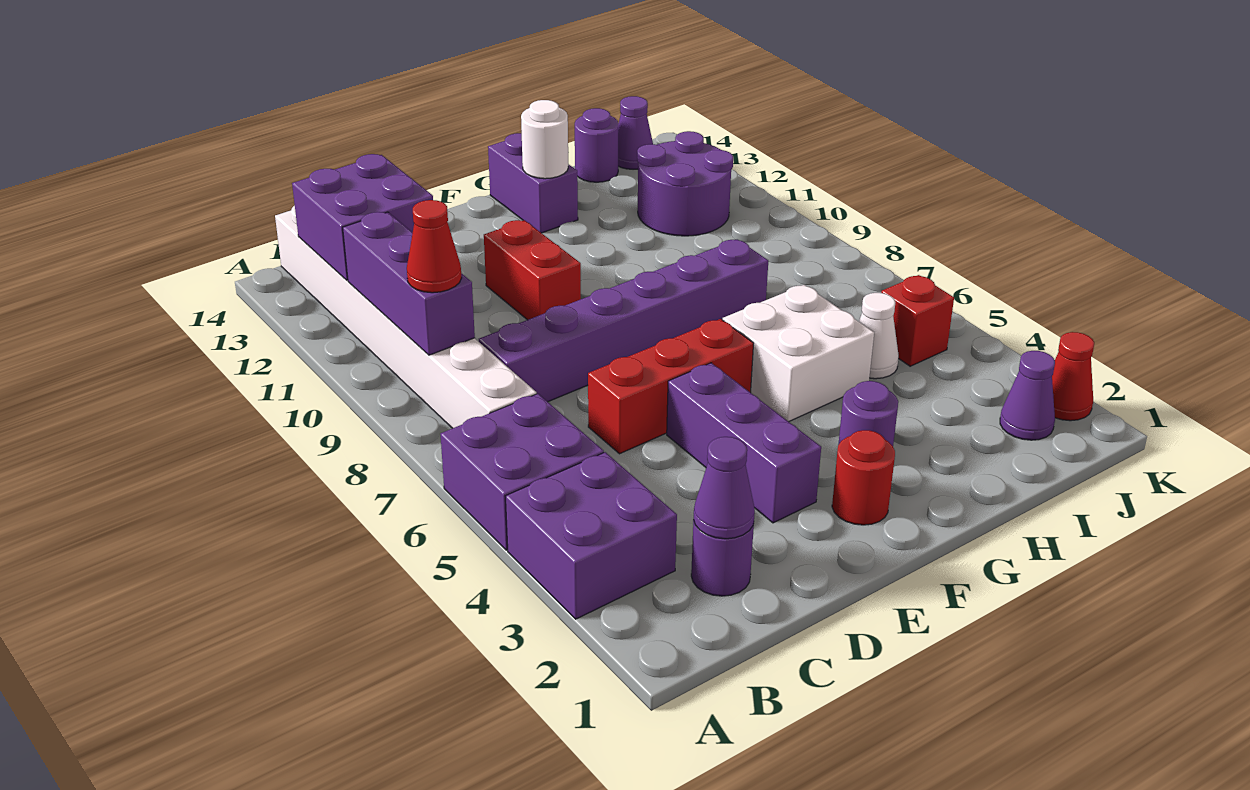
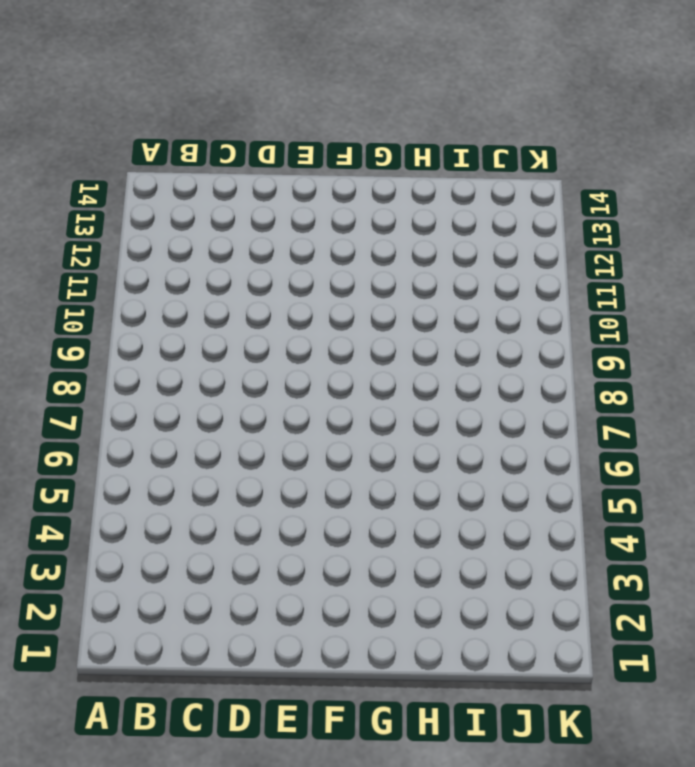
none -> purple brick A3:B4 level 1
none -> purple brick A5:B6 level 1
none -> white brick B7:B14 level 1

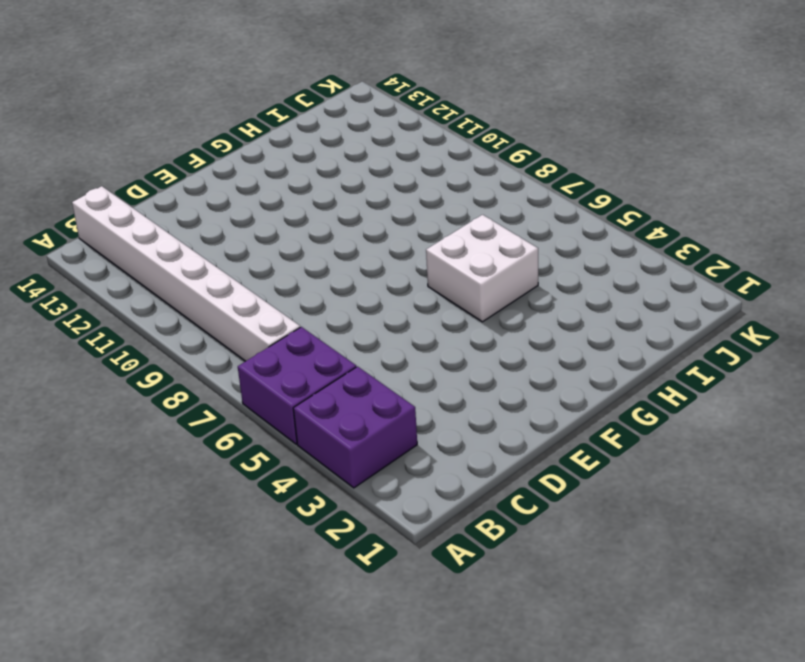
none -> purple round brick C2 level 1
none -> purple brick C8:H8 level 1
none -> red brick D6:F6 level 1

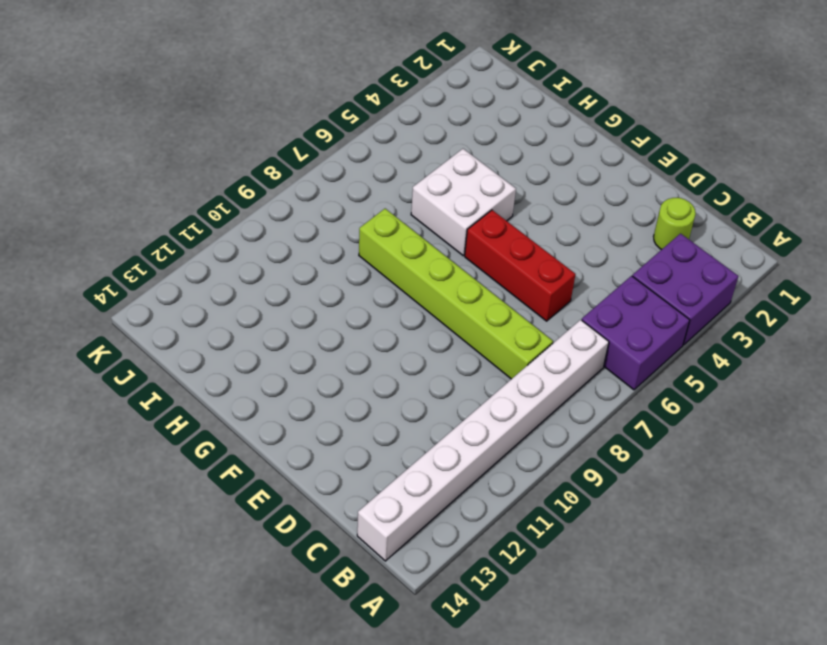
lime round brick C2 level 1 -> purple round brick C2 level 1
lime brick C8:H8 level 1 -> purple brick C8:H8 level 1
none -> purple brick E3:E5 level 1
none -> red brick E10:E11 level 1
none -> red round brick F2 level 1

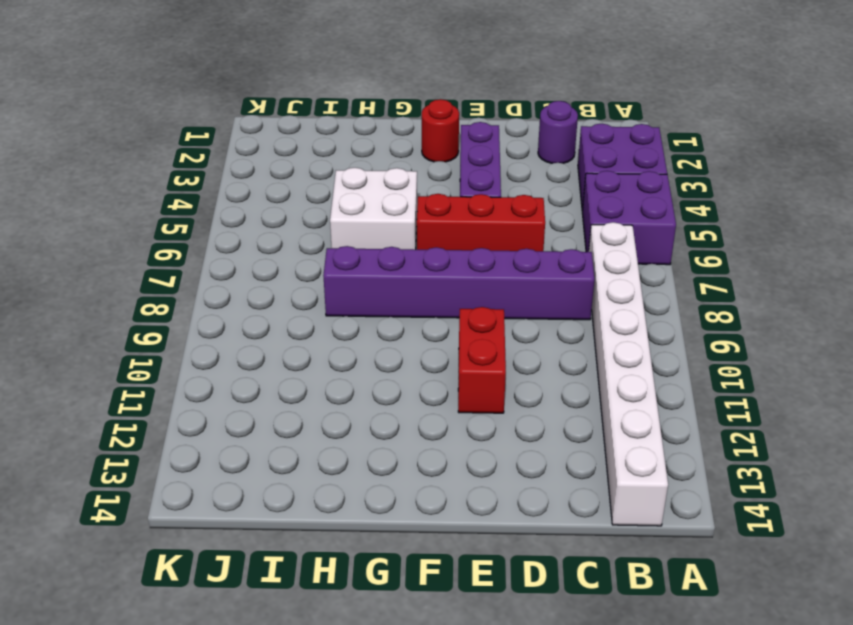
none -> purple round brick G3 level 1
none -> purple brick G13:G14 level 1
none -> white cone I5 level 1

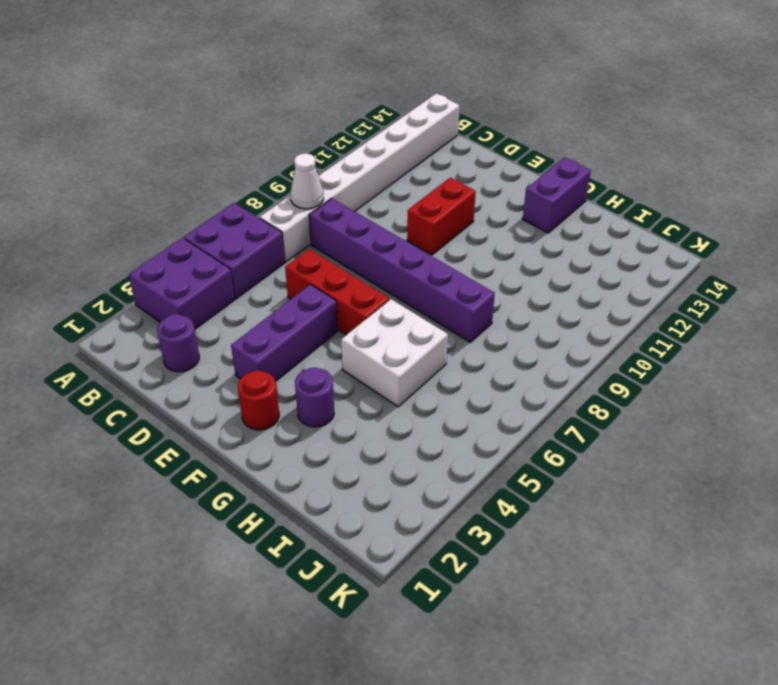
white cone B8 level 2 -> white cone I5 level 1
none -> purple round brick I11:J12 level 1
none -> purple round brick I14 level 1
none -> purple cone J2 level 1

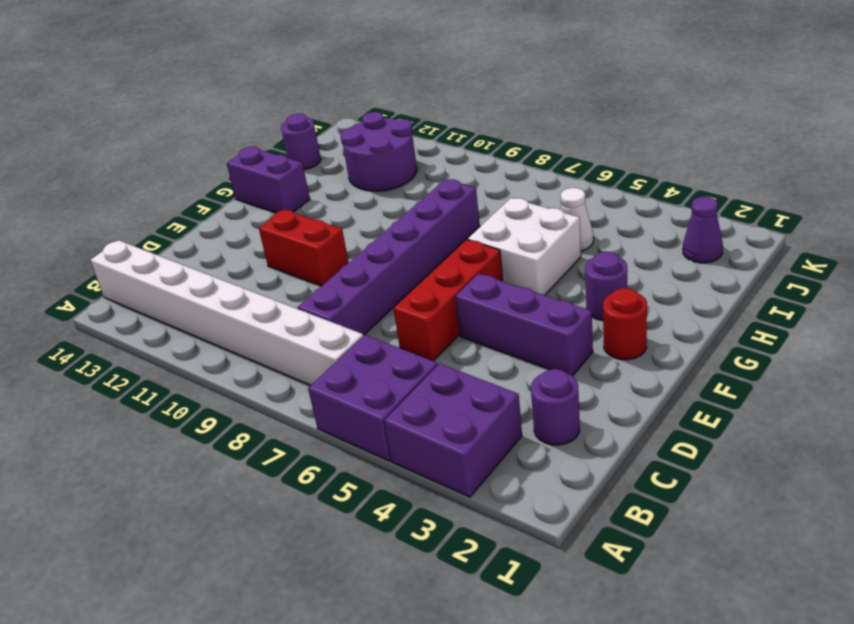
none -> red brick J5 level 1
none -> purple cone J14 level 1
none -> red cone K2 level 1

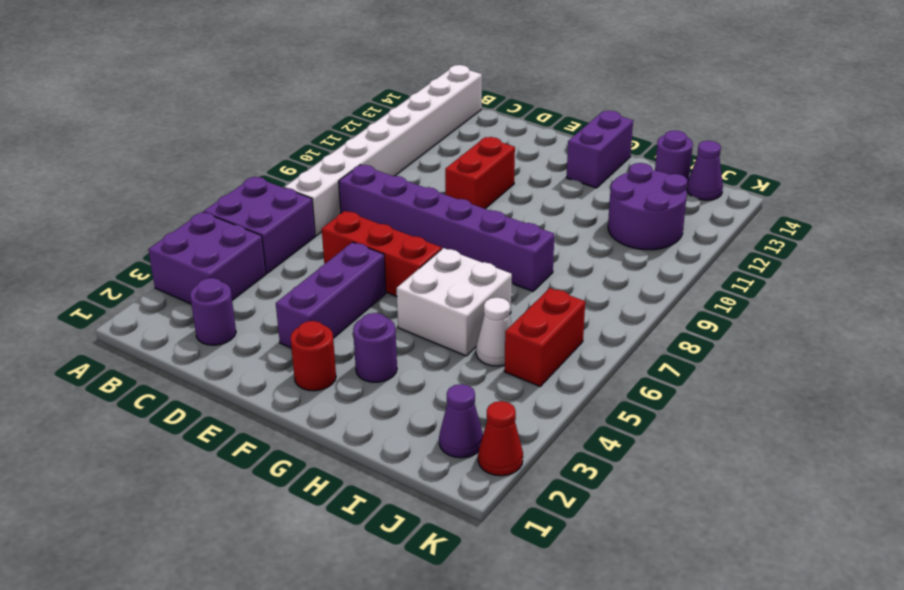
red brick J5:J6 level 1 -> red brick J5 level 1
none -> purple brick B9:B11 level 2
none -> purple brick B12:C13 level 2
none -> purple cone C2 level 2

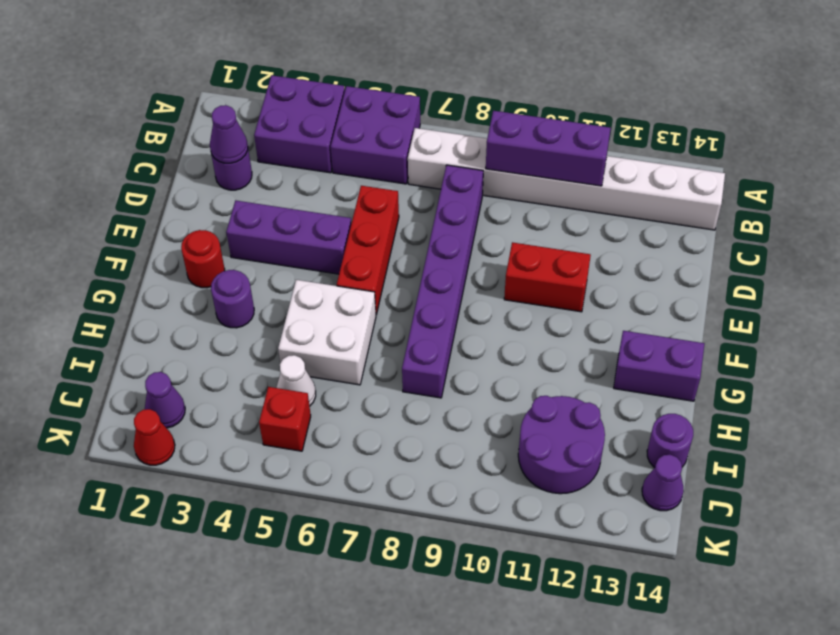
none -> purple brick B12:C13 level 2
none -> white round brick G13 level 2
none -> red cone B9 level 3

